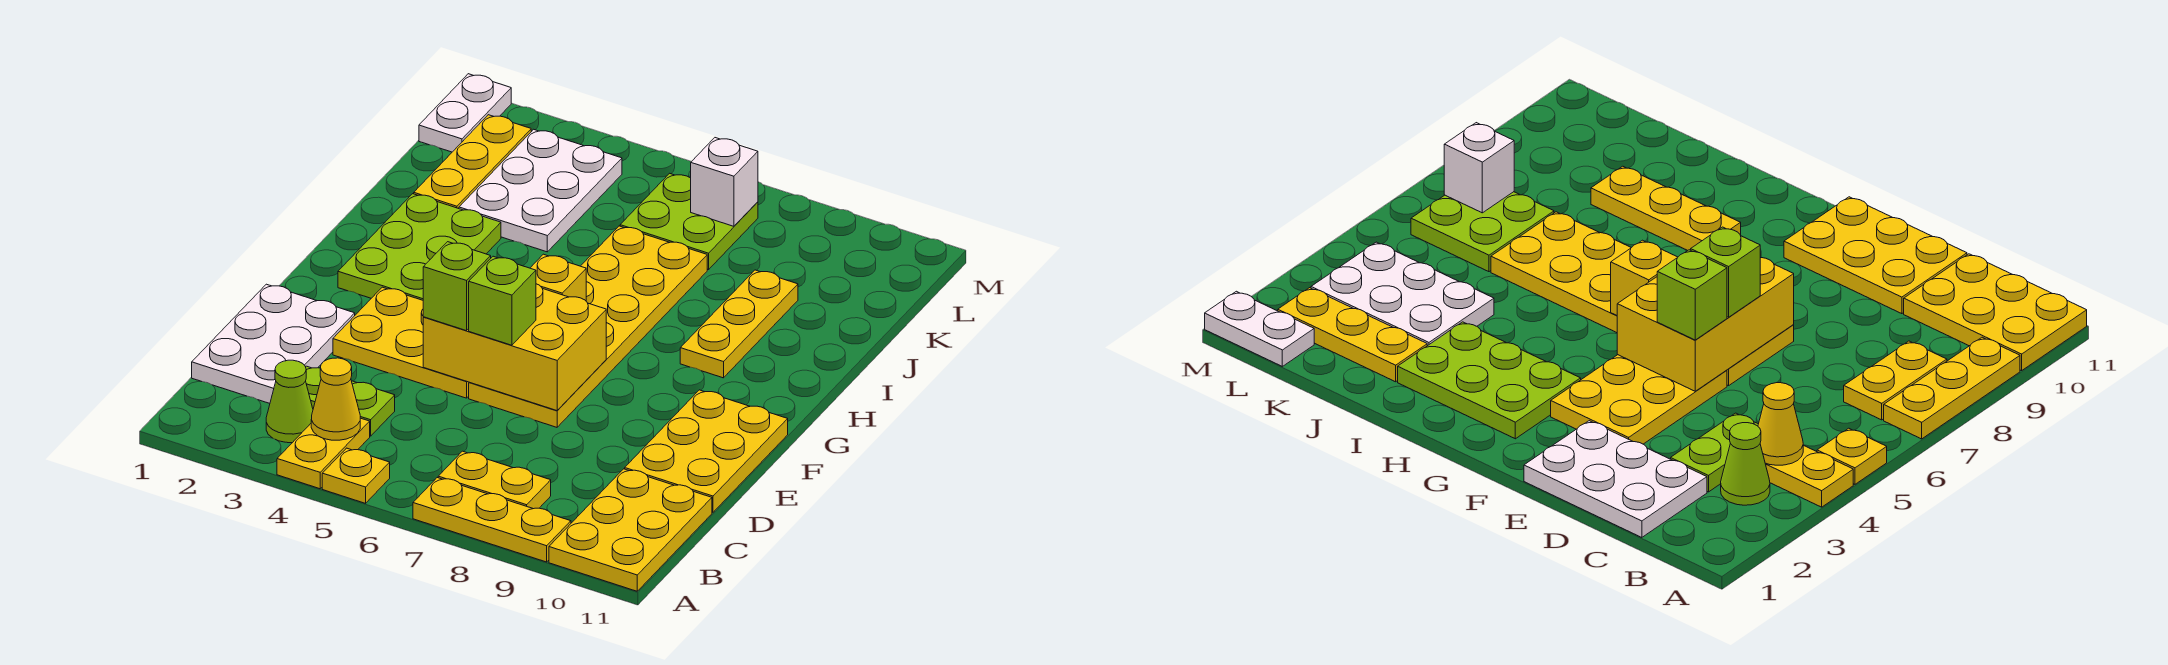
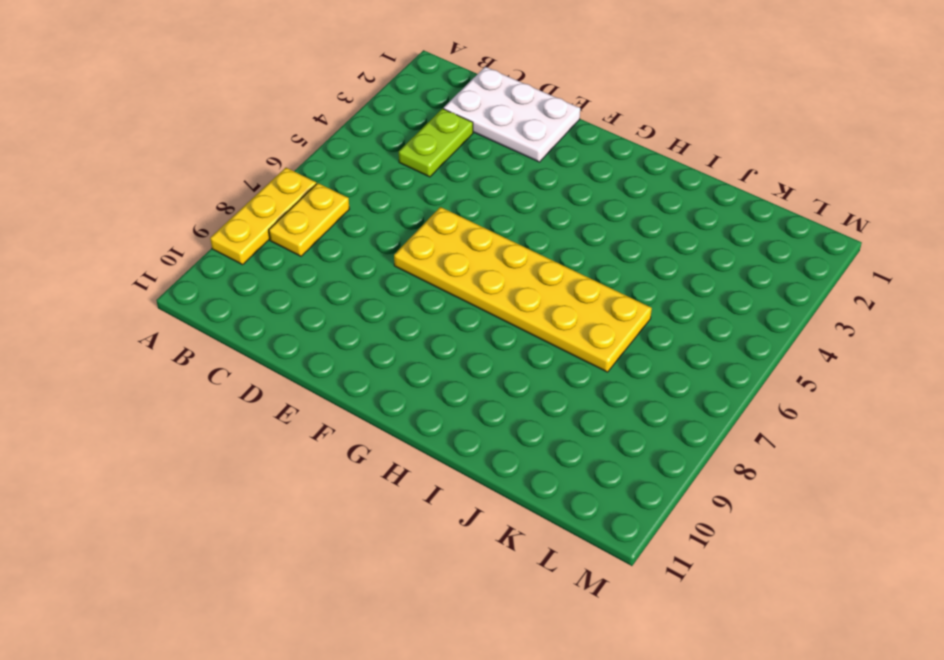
none -> yellow plate A4:B4 level 1
none -> yellow plate A5 level 1
none -> yellow plate A10:C11 level 1

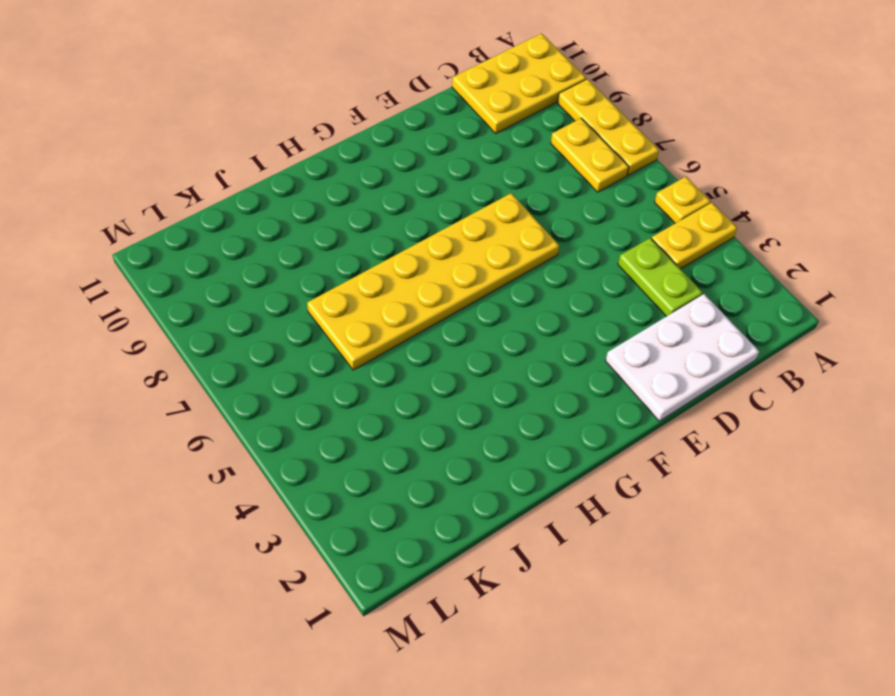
none -> lime cone B3 level 1
none -> yellow plate D10:F11 level 1
none -> yellow plate E3:F5 level 1

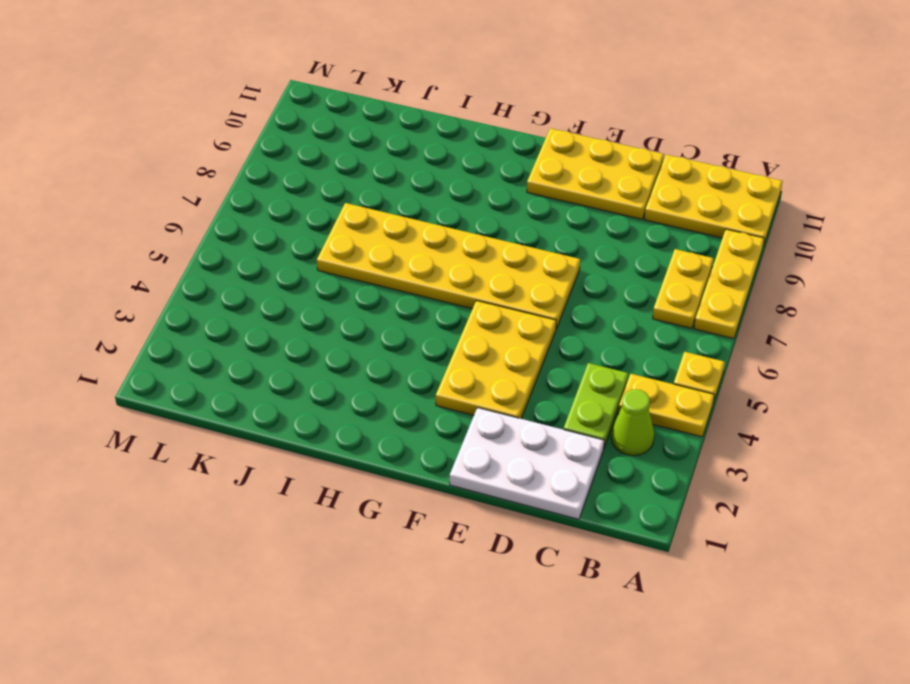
none -> lime plate G2:I3 level 1
none -> yellow plate H9:J9 level 1
none -> yellow plate J2:L2 level 1

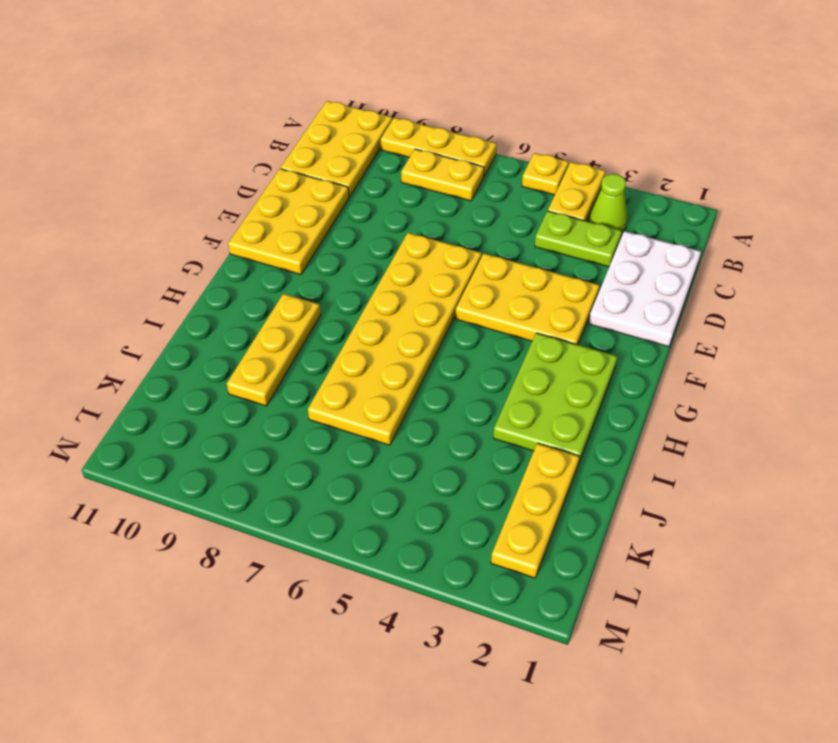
none -> white plate J3:L4 level 1
none -> lime plate K6:L7 level 1
none -> white plate L1:M1 level 1

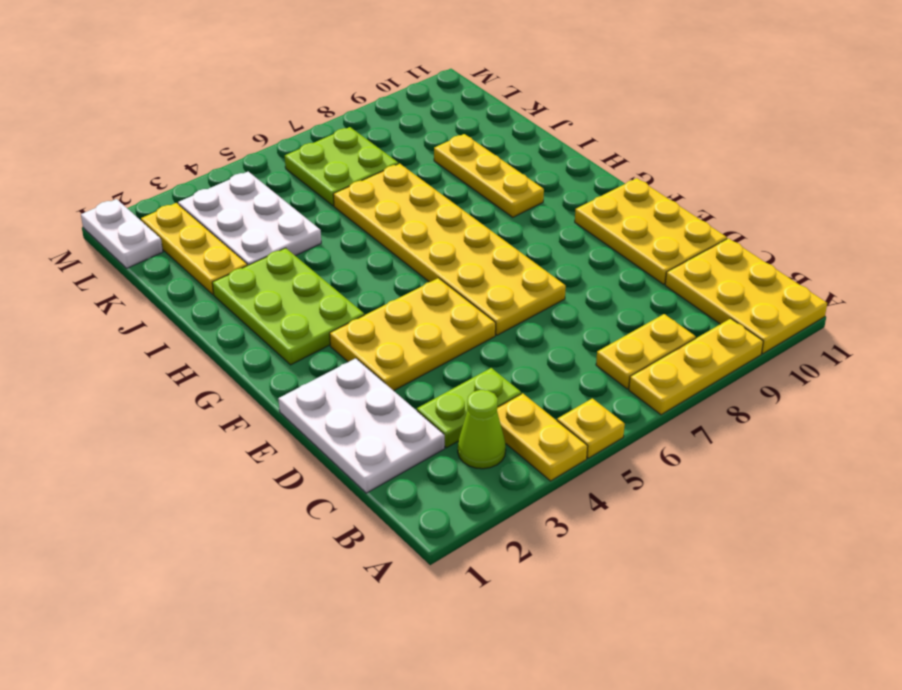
none -> yellow cone B4 level 2
none -> yellow brick E5:F7 level 2
none -> yellow brick G6 level 2

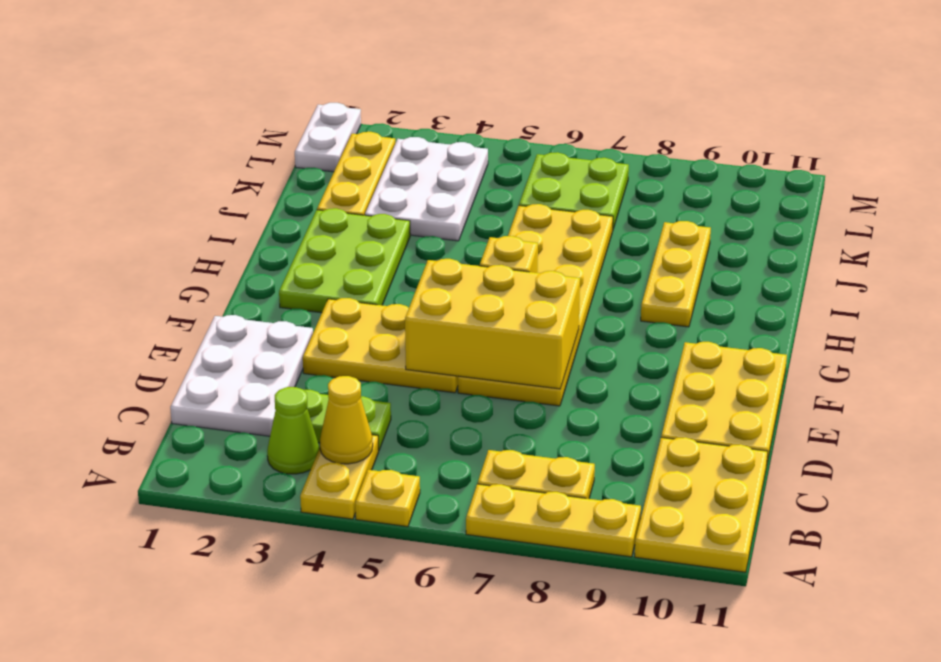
none -> white brick L7 level 2
none -> lime brick E5 level 3
none -> lime brick E6 level 3

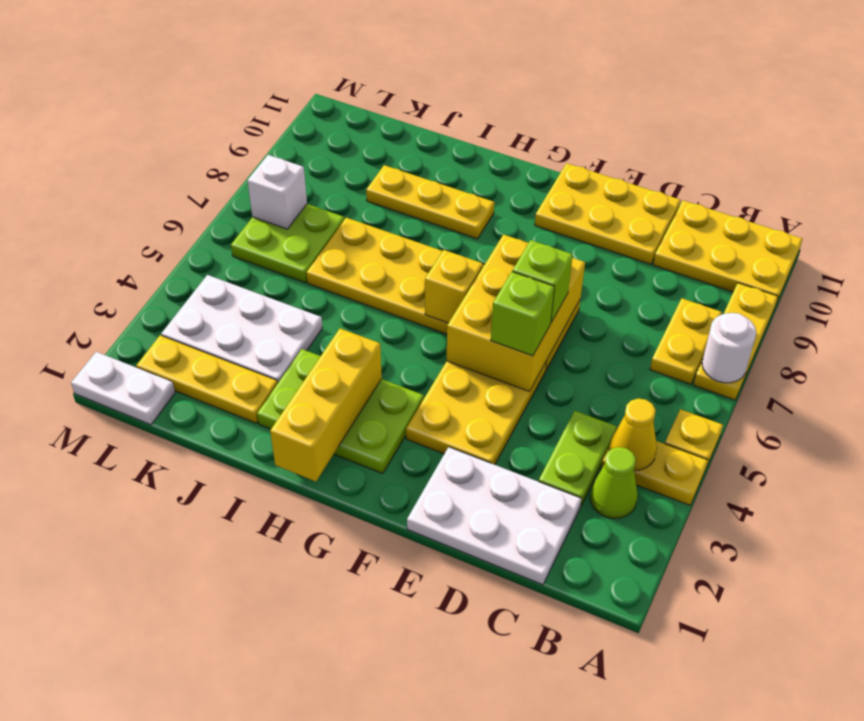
white round brick A7 level 2 -> none
yellow brick H1:H3 level 2 -> none

